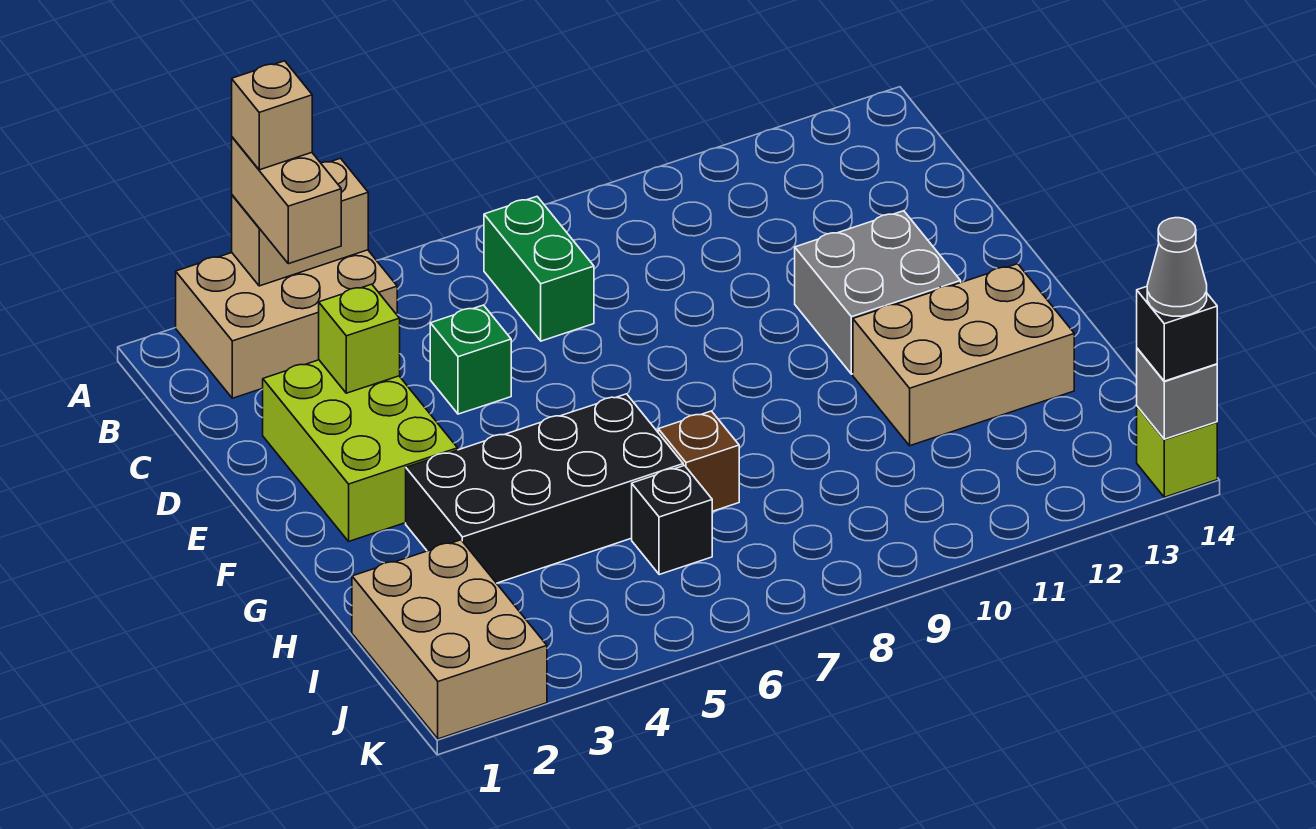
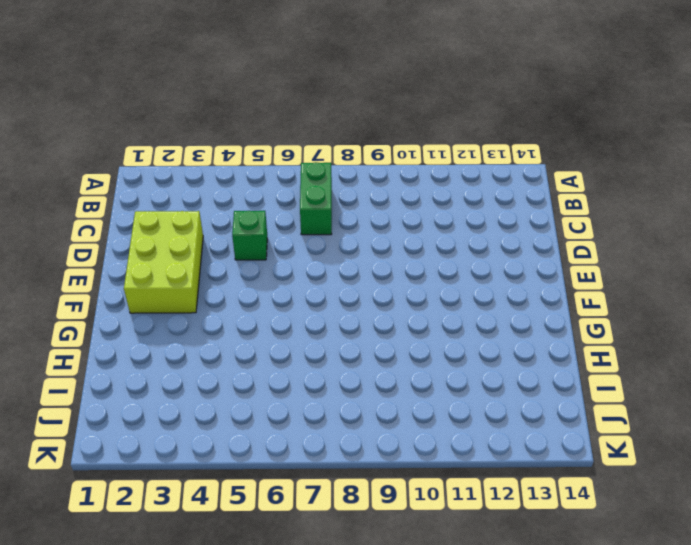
none -> tan brick A2:B4 level 1
none -> grey brick E11:F12 level 1
none -> black brick G3:H6 level 1

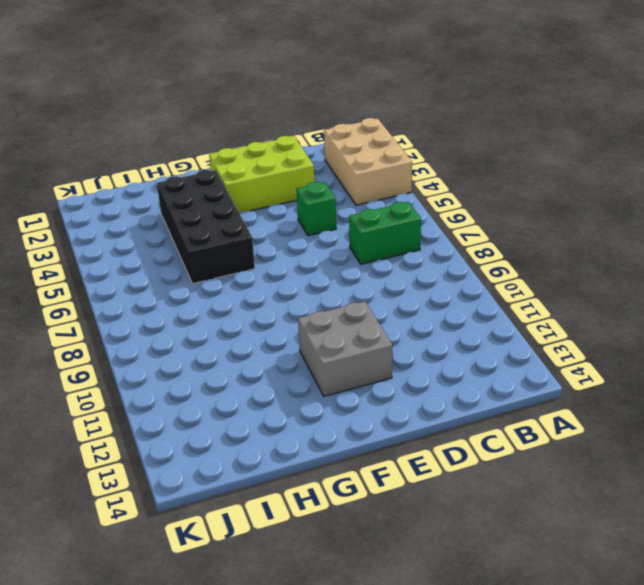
none -> tan brick G11:H13 level 1
none -> brown brick H7 level 1
none -> tan brick I1:K2 level 1

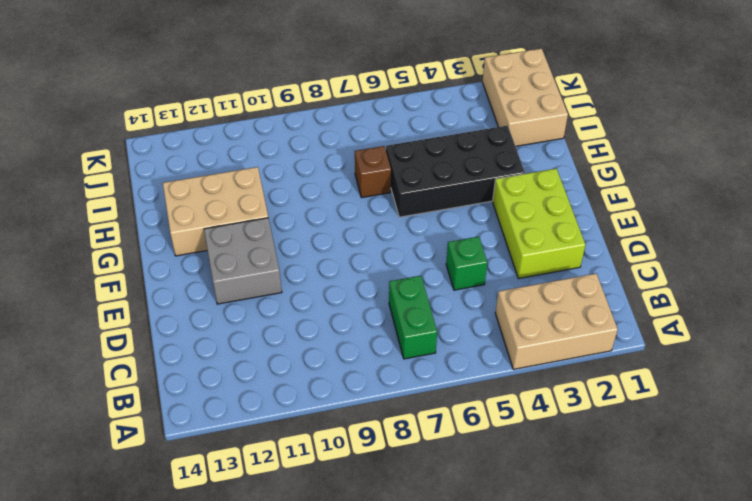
none -> black brick I6 level 1
none -> lime brick K14 level 1
none -> tan brick A3:A4 level 2

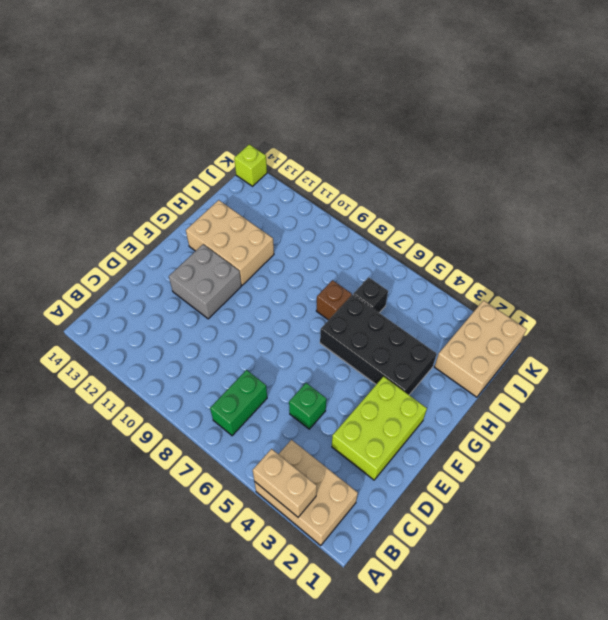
none -> lime brick D3 level 2
none -> grey brick K14 level 2
none -> tan brick A3:B3 level 3

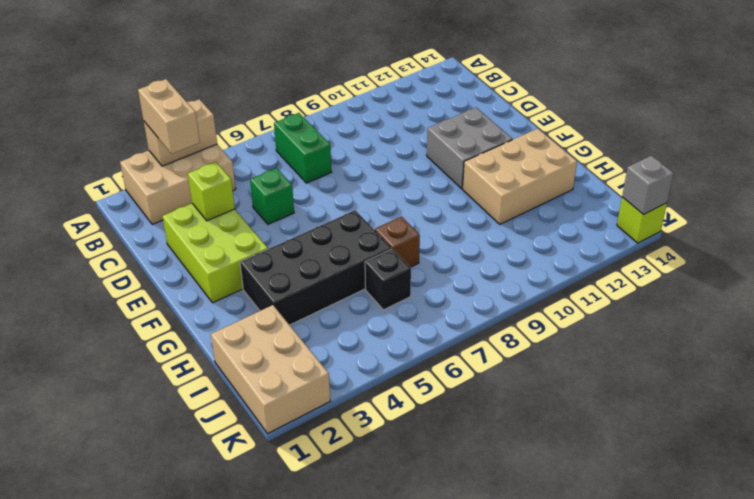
none -> black brick K14 level 3
none -> tan brick A3 level 4
none -> grey cone K14 level 4

